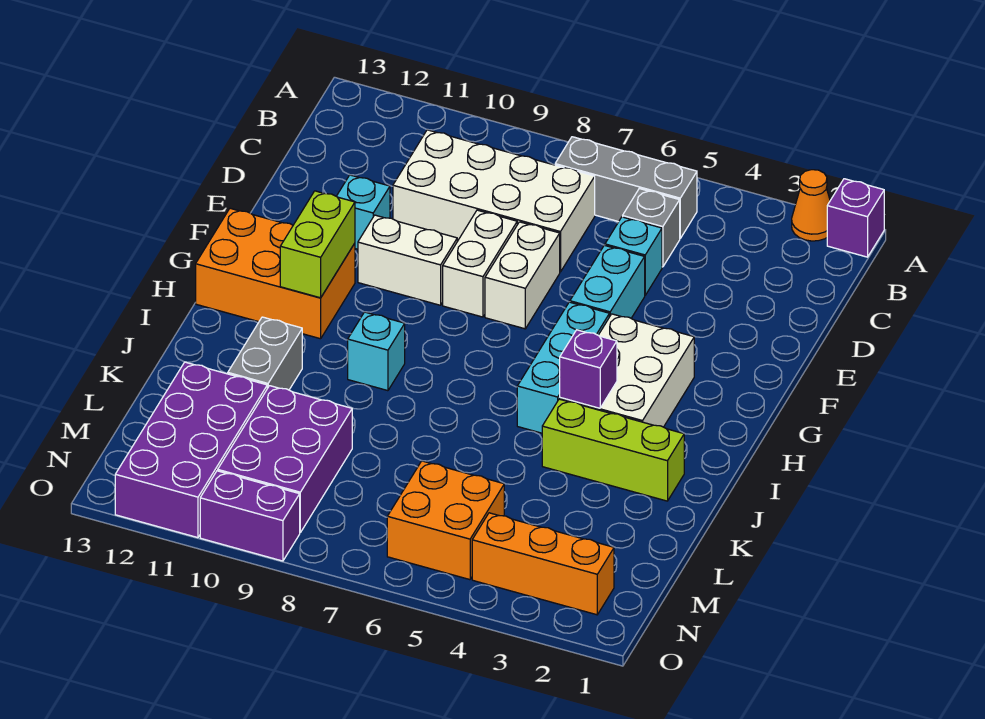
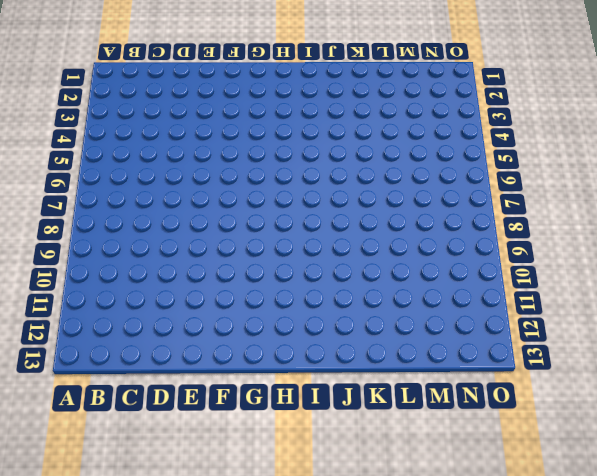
none -> purple brick A1 level 1
none -> orange cone A2 level 1
none -> grey brick B5:B7 level 1

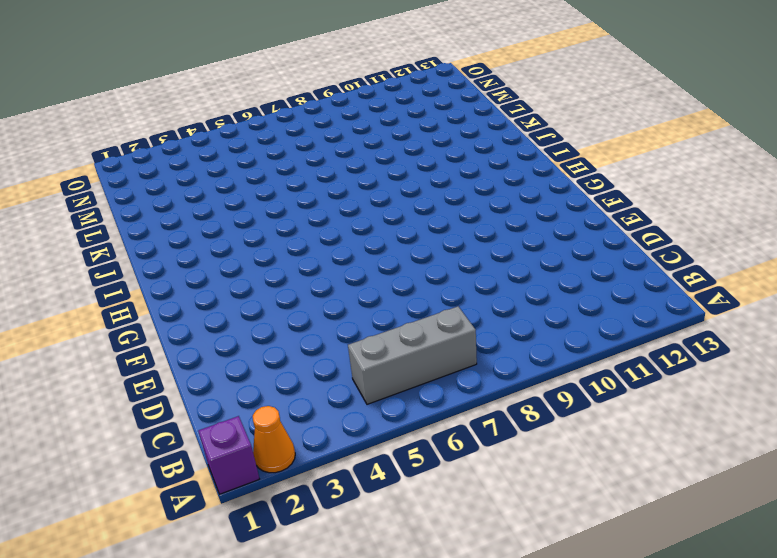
none -> grey brick C5 level 1
none -> white brick C7:D10 level 1
none -> cyan brick D5 level 1

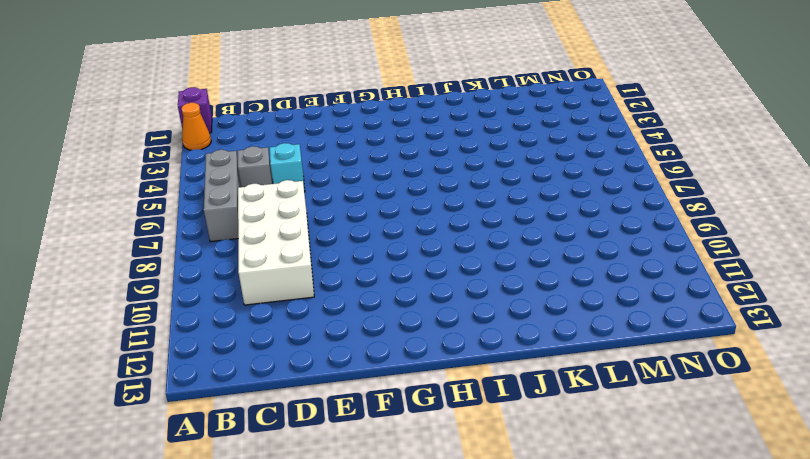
none -> cyan brick E5:F5 level 1
none -> white brick E7:F7 level 1
none -> white brick E8:F8 level 1

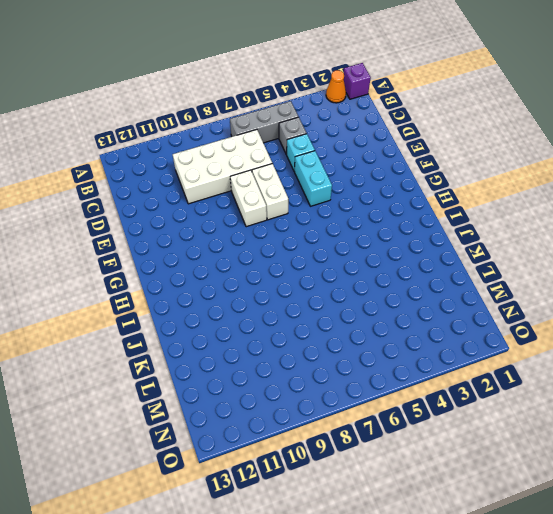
none -> cyan brick E11 level 1
none -> white brick F9:F10 level 1
none -> white brick G3:I4 level 1

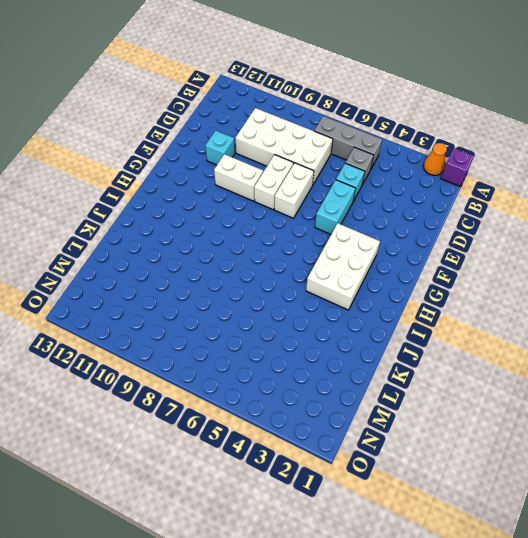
none -> cyan brick G5:I5 level 1
none -> orange brick G11:H13 level 1
none -> cyan brick I9 level 1

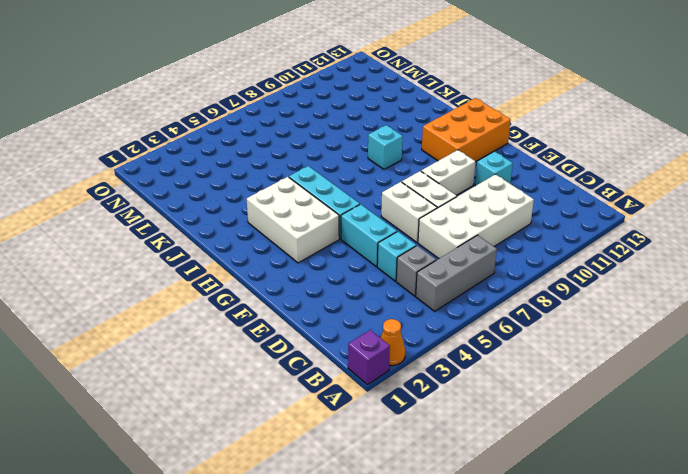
none -> lime brick J2:J4 level 1
none -> grey brick J11:K11 level 1
none -> purple brick L9:N10 level 1

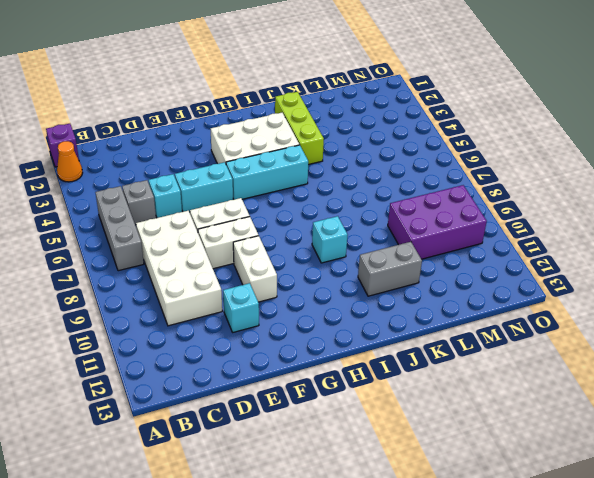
none -> orange brick G11:H13 level 1
none -> purple brick L11:O12 level 1
none -> orange brick M5:N6 level 1

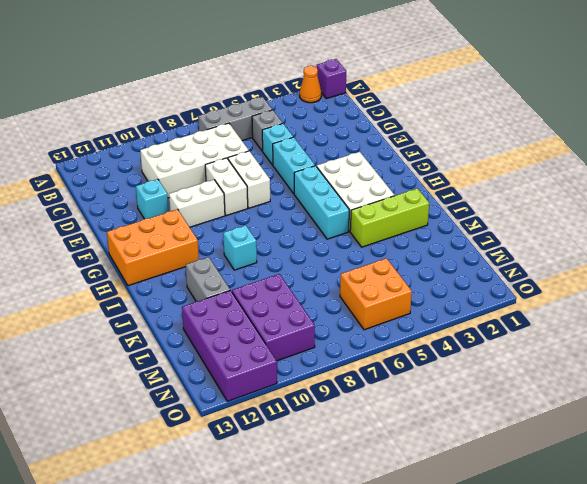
none -> orange brick N2:N4 level 1
none -> purple brick O9:O10 level 1
none -> lime brick G11:H11 level 2

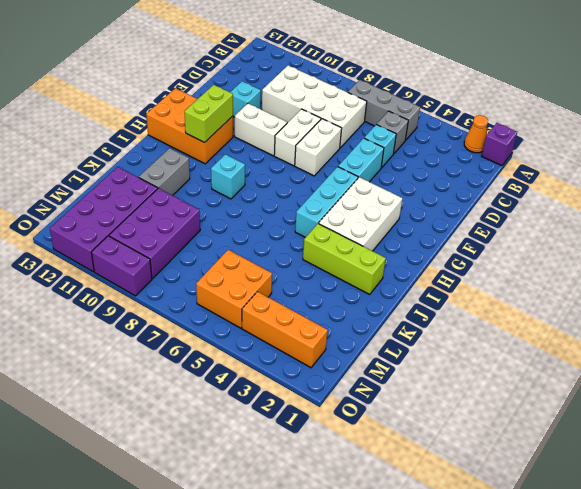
none -> purple brick I4 level 2

